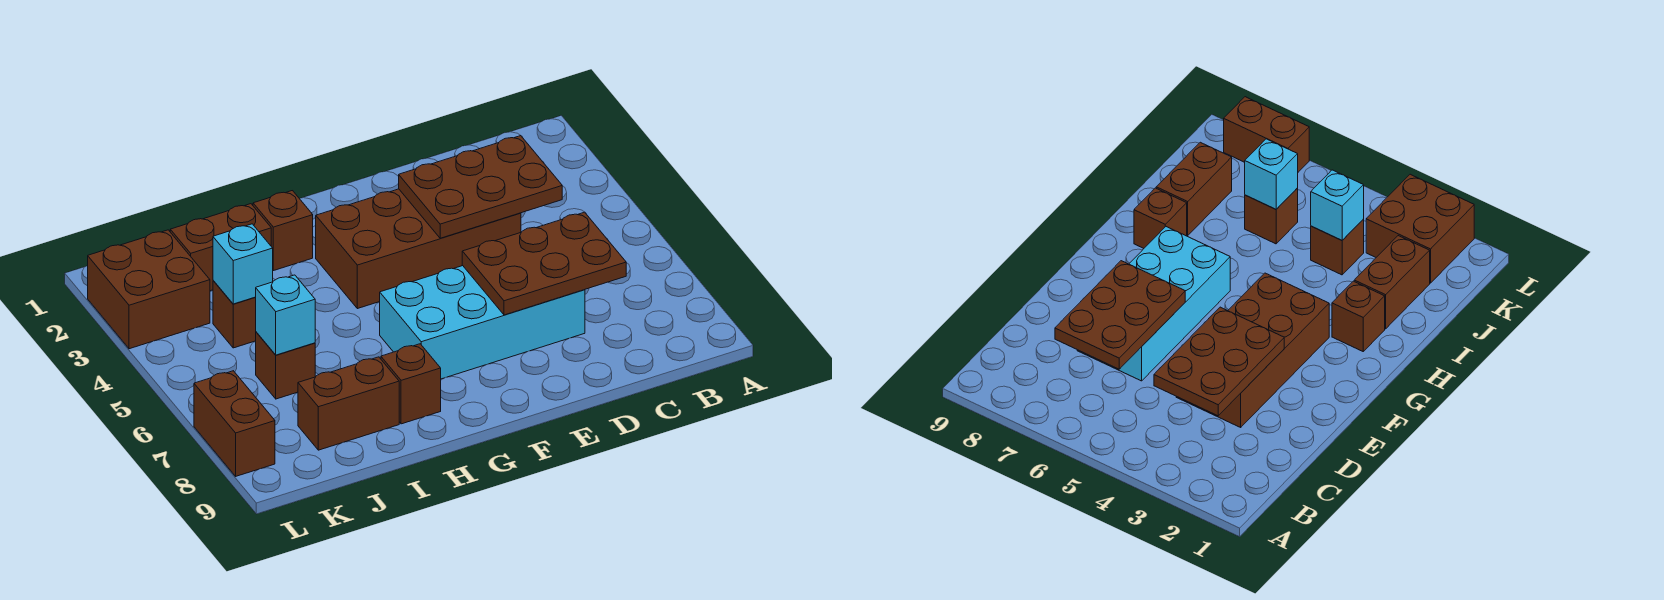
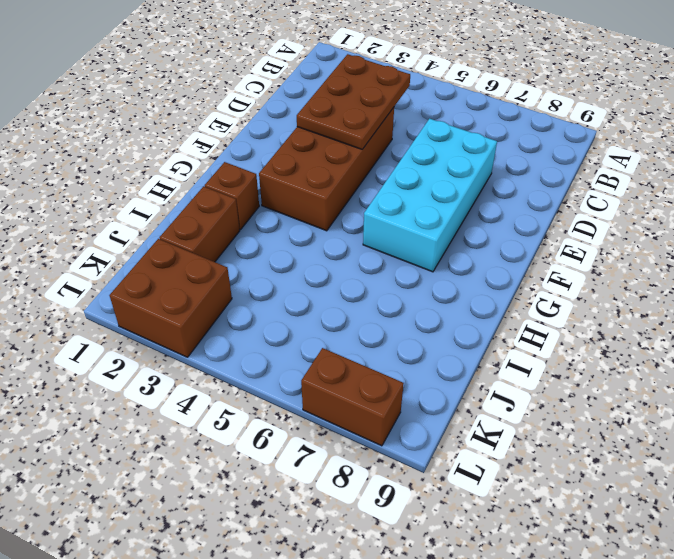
none -> brown brick H8 level 1
none -> brown brick I8:J8 level 1
none -> brown brick J4 level 1

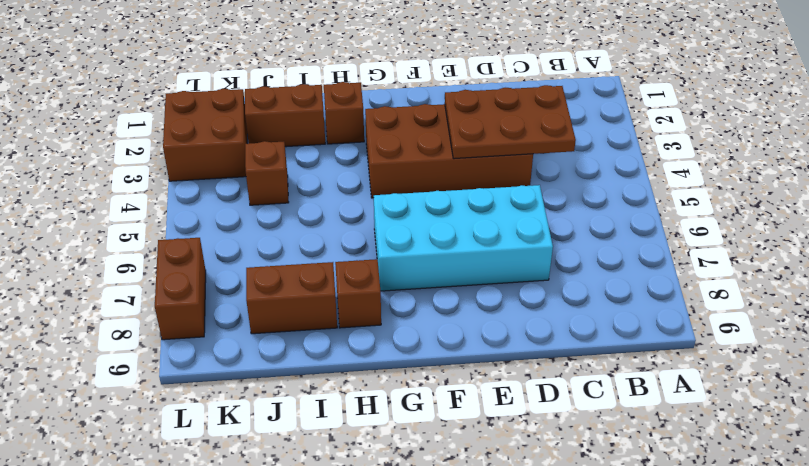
none -> brown brick J6 level 1
none -> brown plate C6:E7 level 2
none -> cyan brick J4 level 2

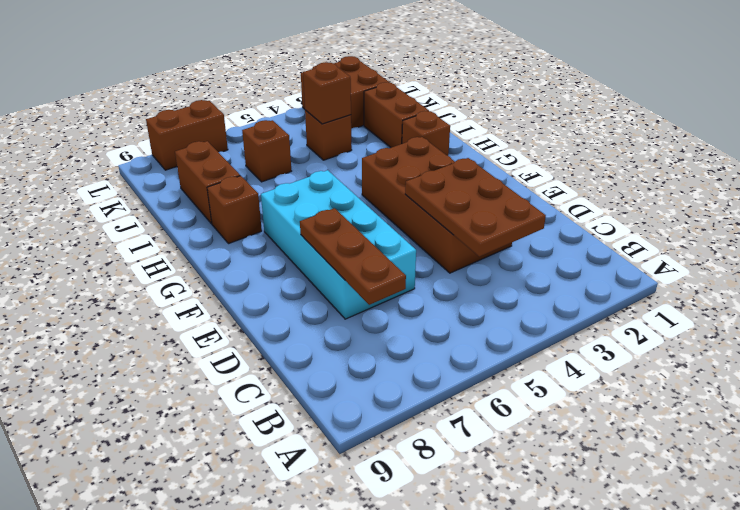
brown plate C7:E7 level 2 -> brown plate C6:E7 level 2
brown brick J4 level 2 -> cyan brick J4 level 2
none -> cyan brick J6 level 2

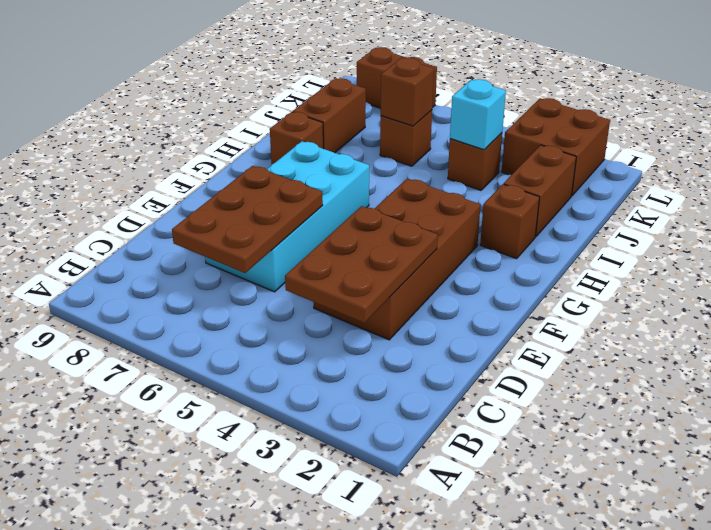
brown brick J6 level 2 -> cyan brick J6 level 2

